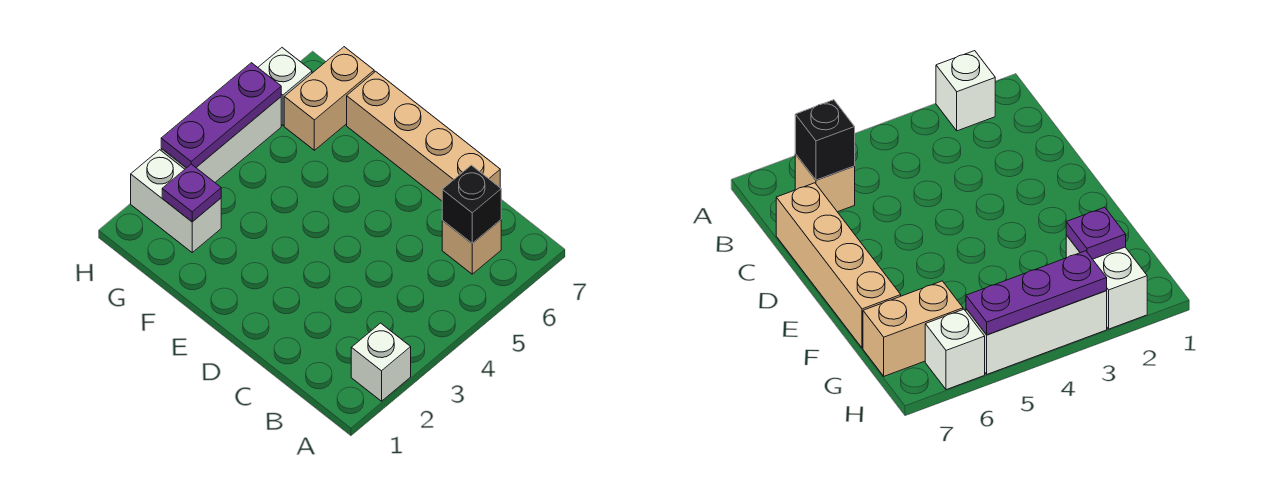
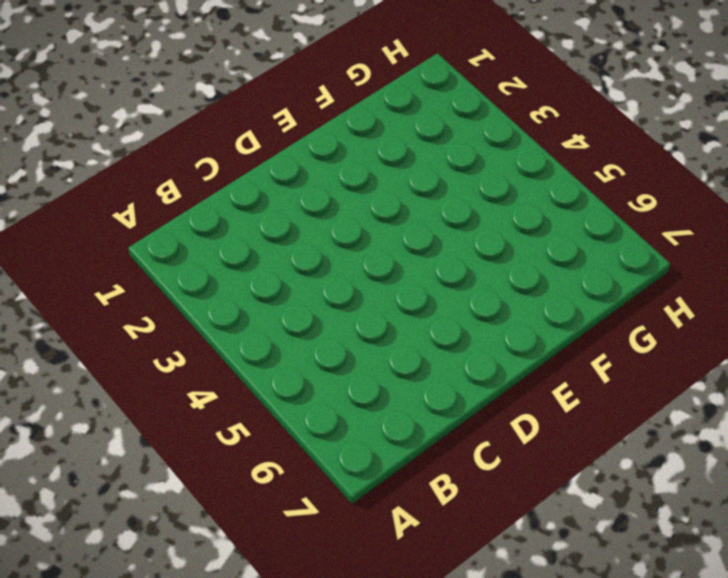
none -> white brick A2 level 1
none -> tan brick B6 level 1

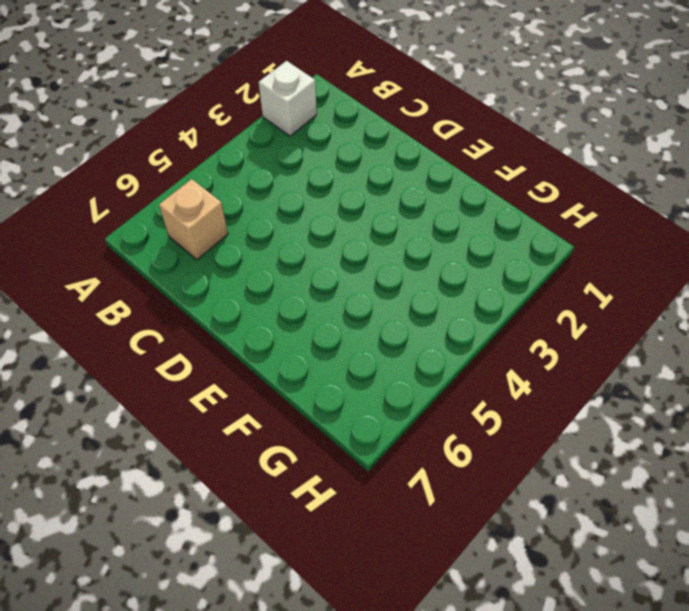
none -> tan brick C7:F7 level 1
none -> white brick G2:H2 level 1

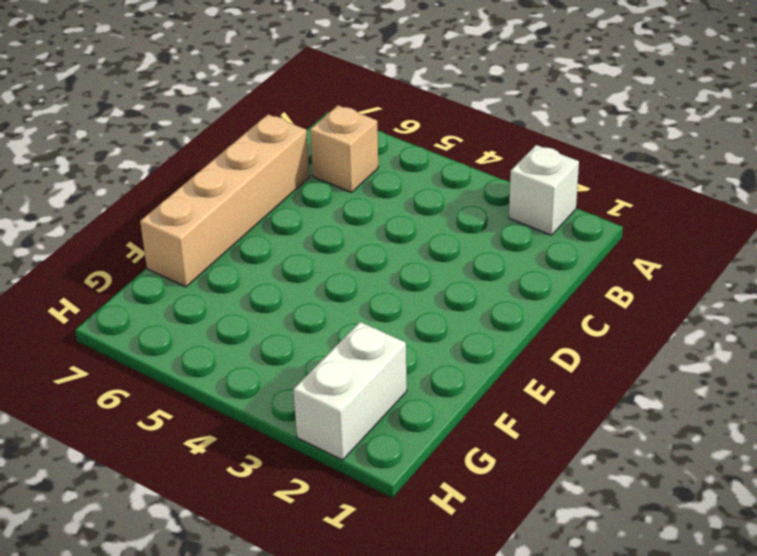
none -> tan brick G6:G7 level 1
none -> white brick H3:H5 level 1

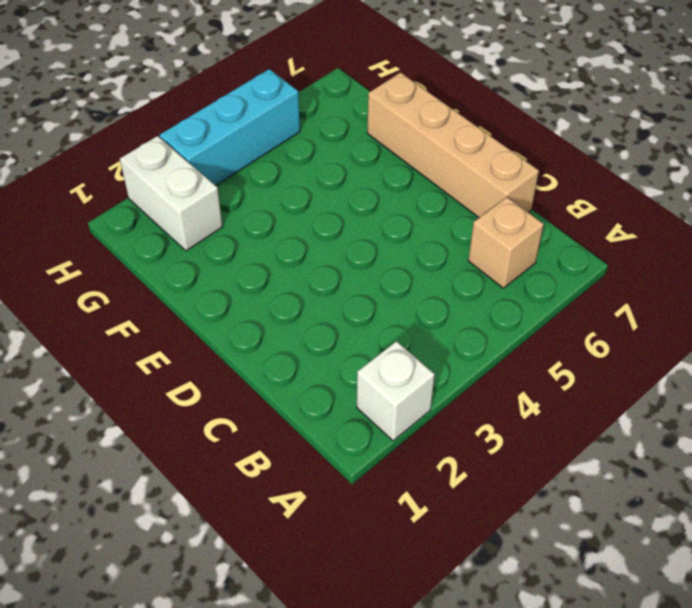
cyan brick H3:H5 level 1 -> white brick H3:H5 level 1
none -> tan brick G6:G7 level 1
none -> white brick H6 level 1

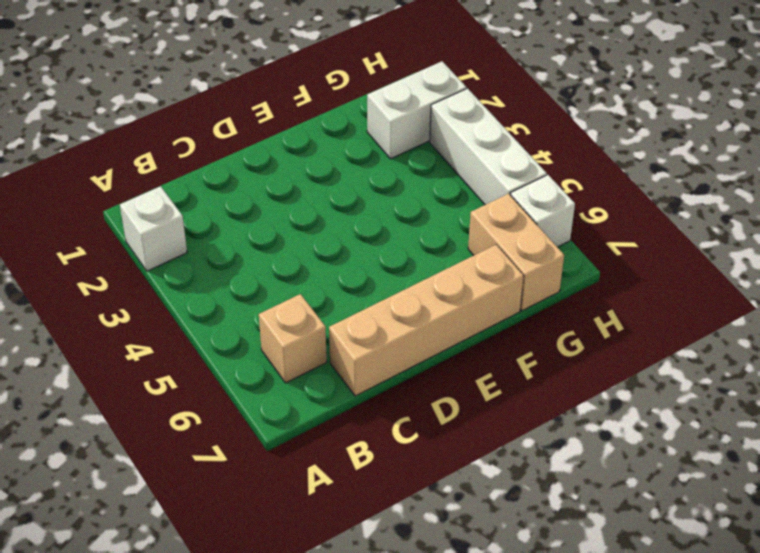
none -> black brick B6 level 2
none -> purple plate G2 level 2

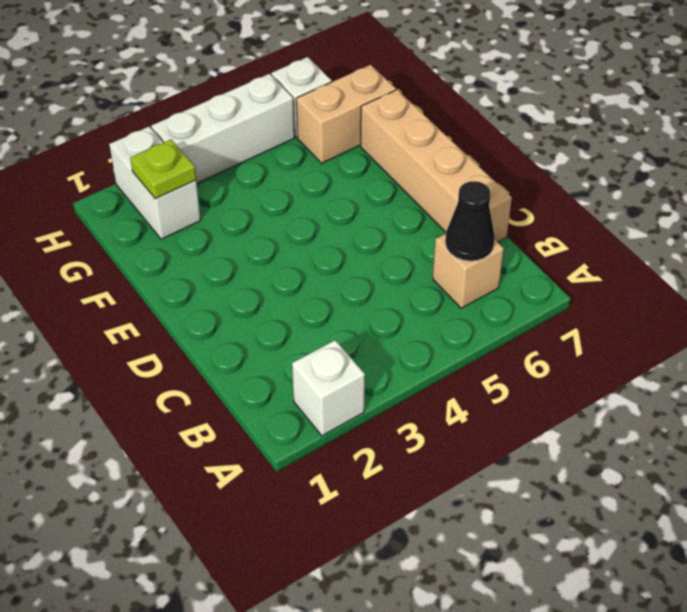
black cone B6 level 2 -> black brick B6 level 2
lime plate G2 level 2 -> purple plate G2 level 2
none -> purple plate H3:H5 level 2

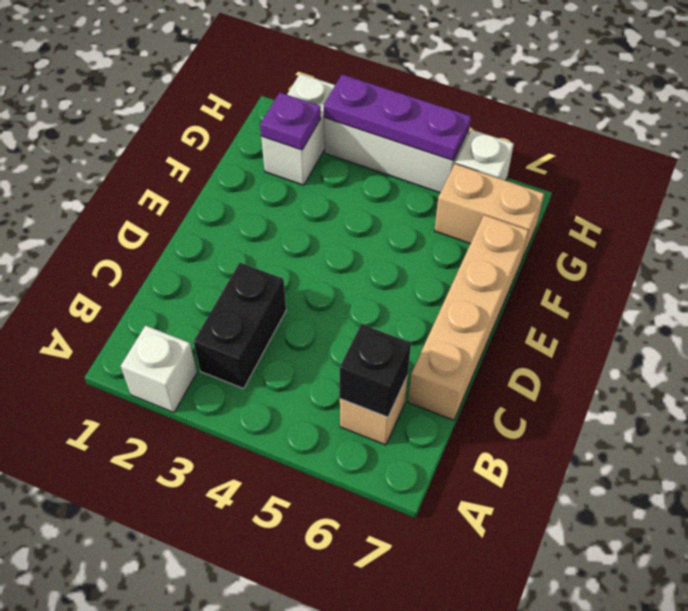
black brick B3:C3 level 1 -> none

